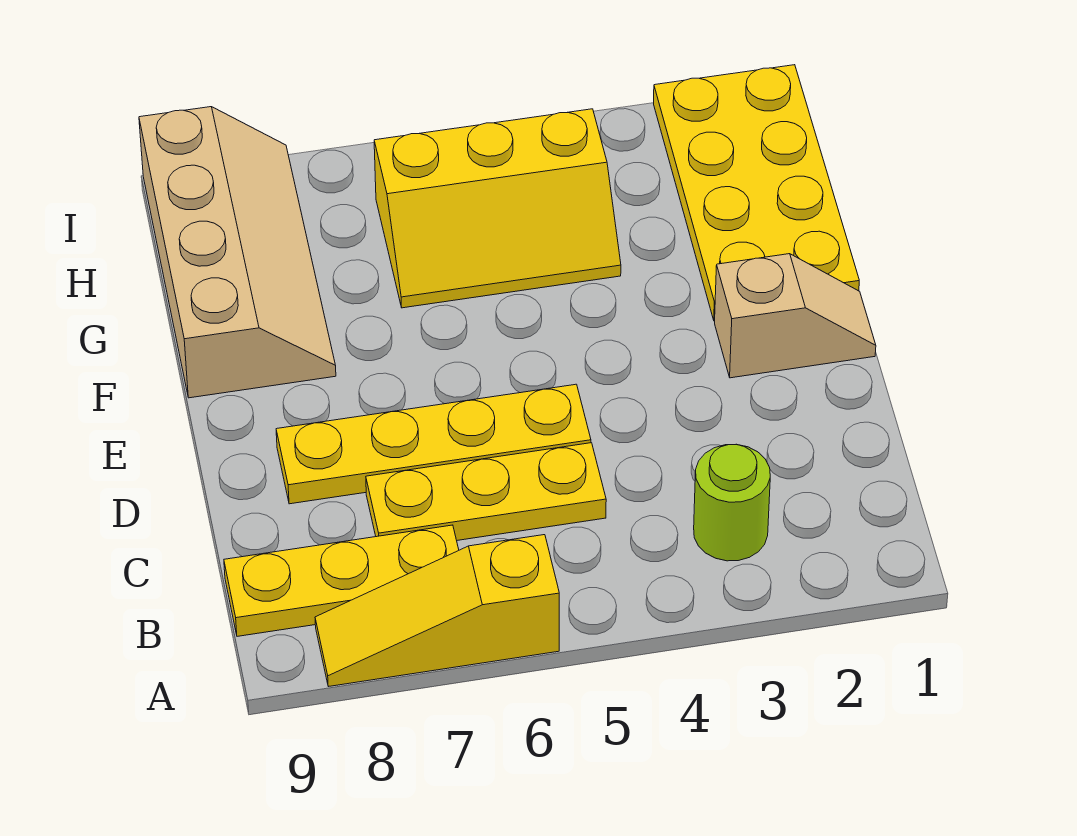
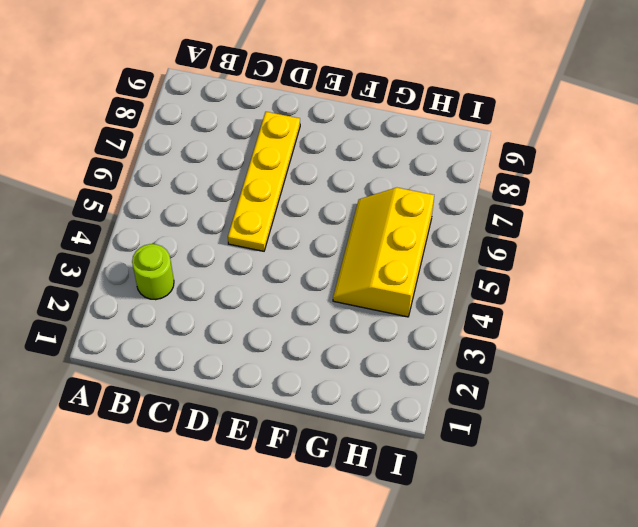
none -> yellow slope A6:A8 level 1 top 6
none -> yellow plate B7:B9 level 1

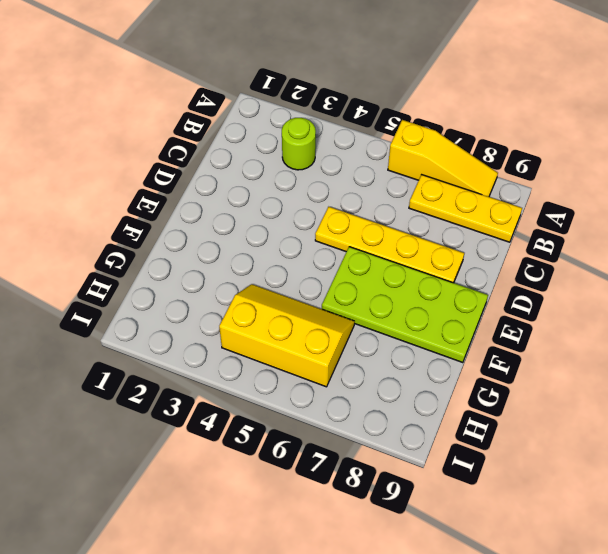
lime plate E6:F9 level 1 -> tan slope F8:I9 level 1 top 9
none -> yellow plate C5:C7 level 1
none -> tan slope E1:E2 level 1 top 2

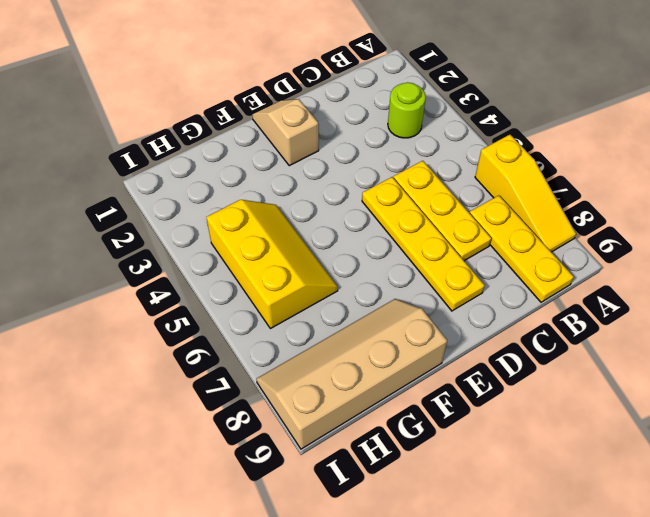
none -> yellow plate F1:I2 level 1

